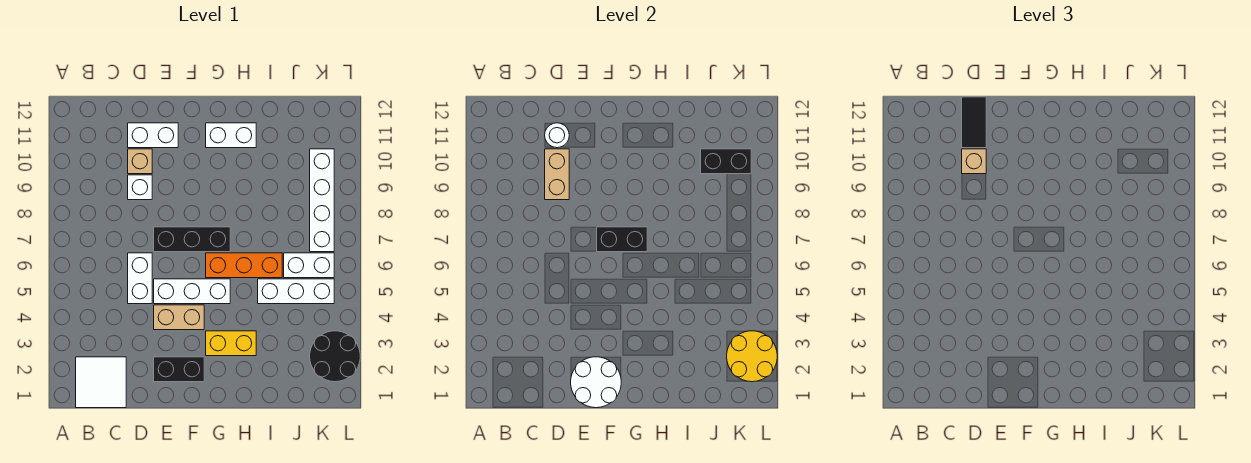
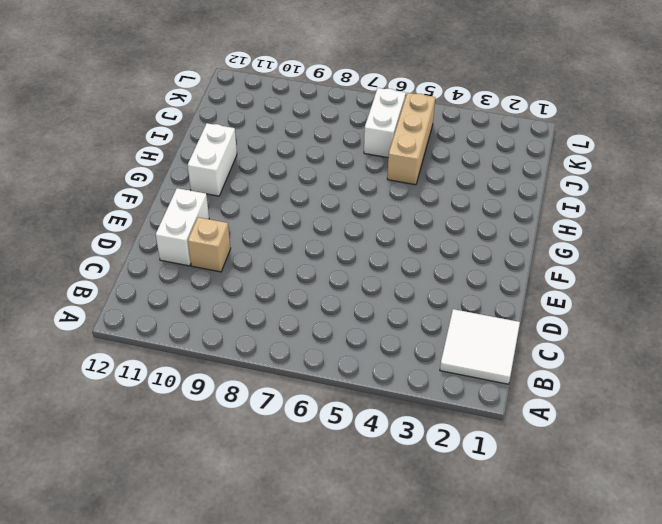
tan brick I5:K5 level 1 -> white brick I5:K5 level 1
none -> white brick D5:D6 level 1
none -> white brick D9 level 1
none -> black brick E2:F2 level 1

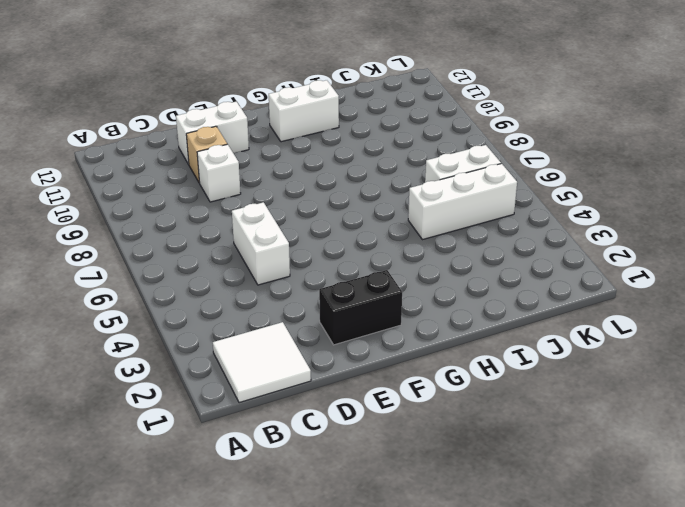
none -> tan brick E4:F4 level 1
none -> white brick E5:G5 level 1
none -> black brick E7:G7 level 1

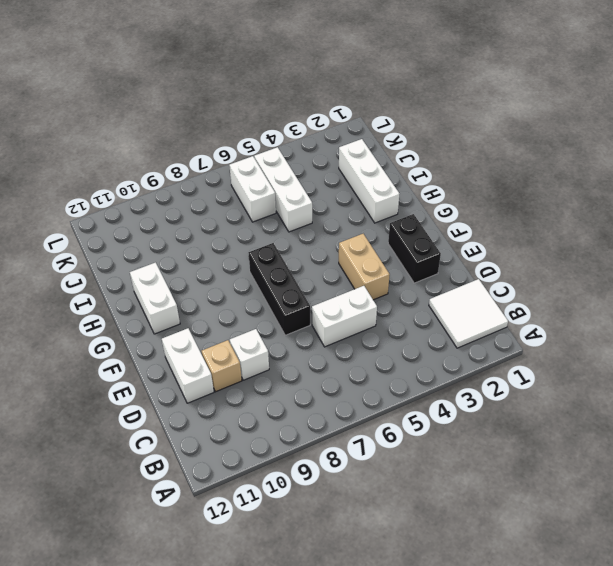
white brick H2:J2 level 1 -> white brick E5:G5 level 1
none -> yellow brick G3:H3 level 1
none -> orange brick G6:I6 level 1
none -> black round brick K2:L3 level 1

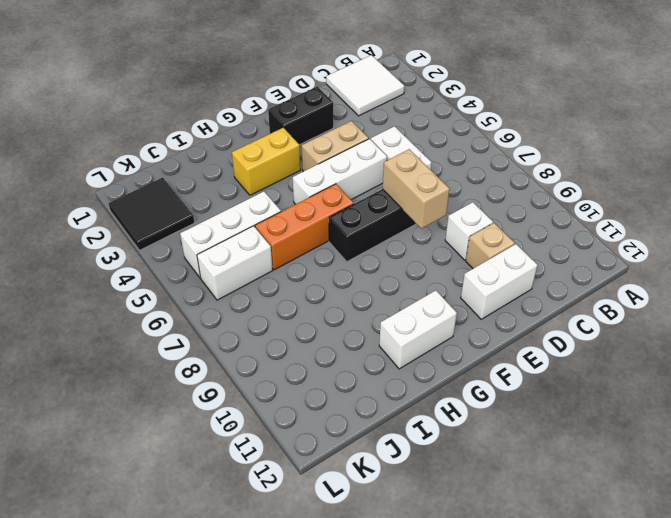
tan brick E7:E8 level 2 -> tan brick D9:D10 level 2
black tile K2:L3 level 1 -> black round brick K2:L3 level 1
none -> white brick K7:K10 level 1
none -> white round brick D11 level 2
none -> white round brick E1:F2 level 2

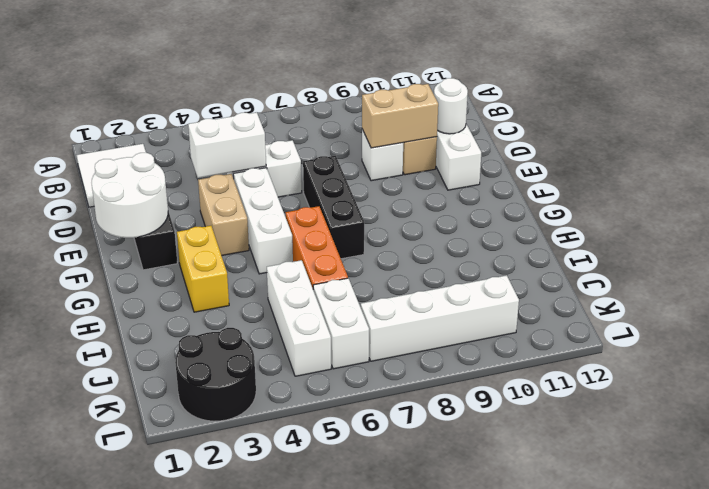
white brick D4:D5 level 2 -> white brick G11:H11 level 1
none -> black brick F7:G7 level 2
none -> black brick J10:K10 level 2
none -> yellow round brick K2:L3 level 2

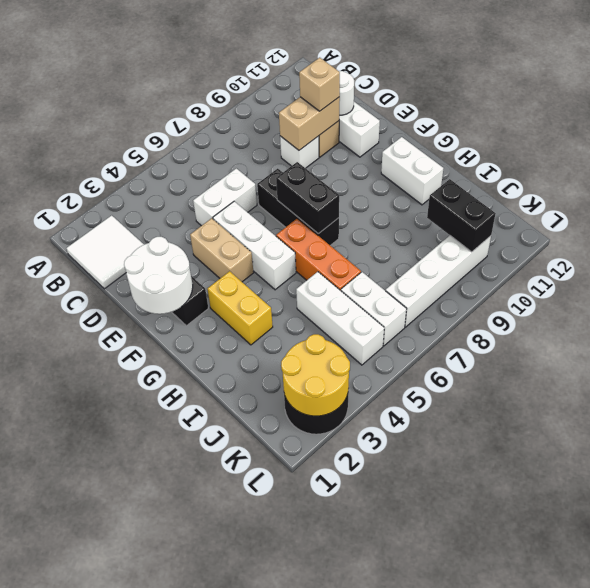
none -> black tile D11:D12 level 3

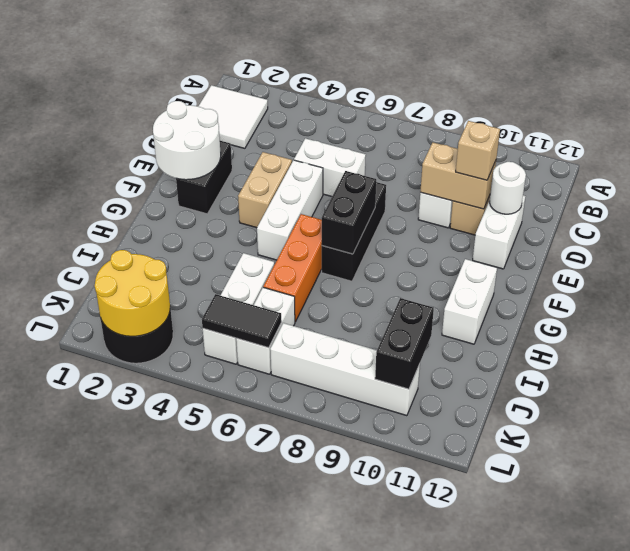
black tile K5:K6 level 2 -> black tile D11:D12 level 3
none -> yellow brick G3:H3 level 1

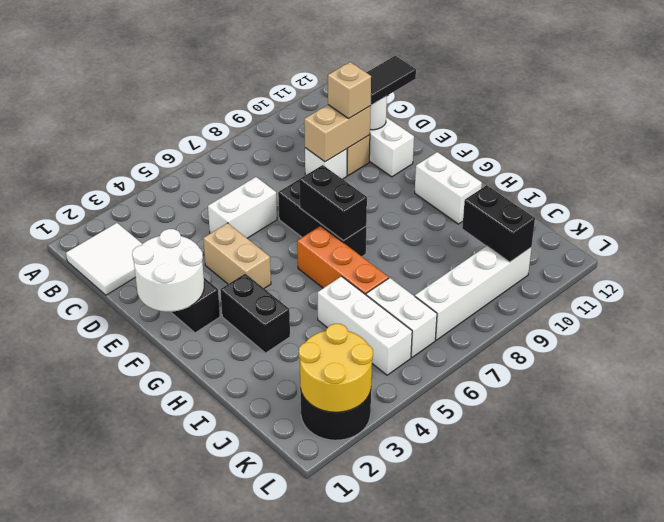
black brick G3:H3 level 1 -> yellow brick G3:H3 level 1
none -> white brick E5:G5 level 1

